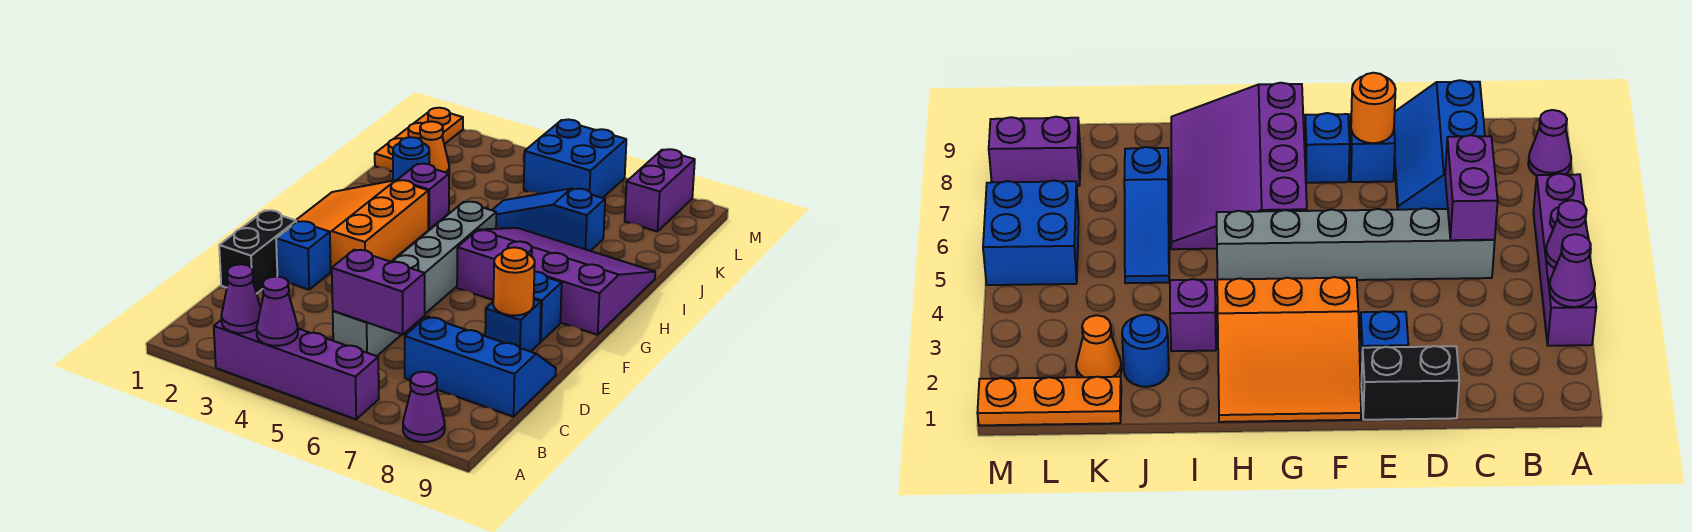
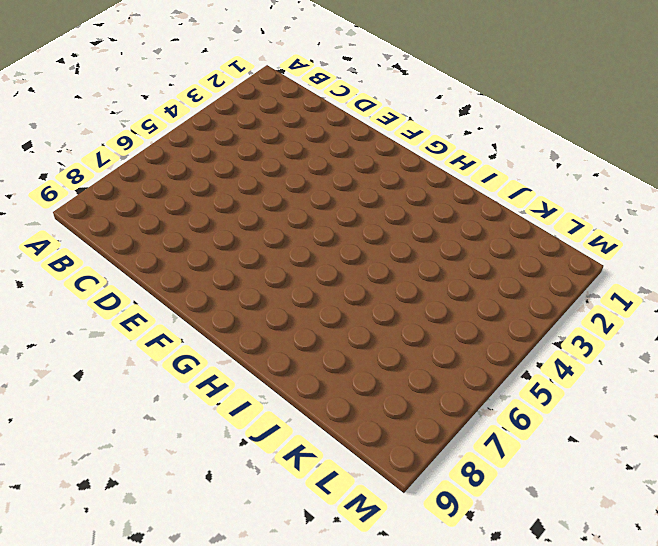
none -> purple brick A3:A6 level 1
none -> purple cone A8 level 1
none -> grey brick C5:H5 level 1

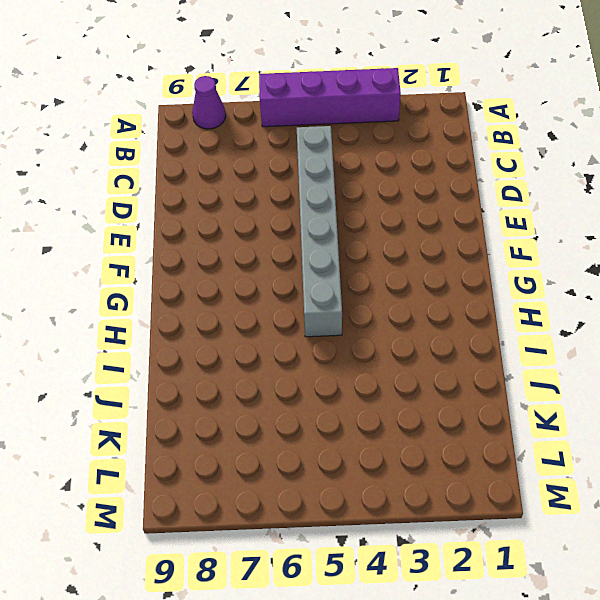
none -> blue slope C7:D9 level 1 top C
none -> black brick D1:E1 level 1
none -> blue brick E2 level 1

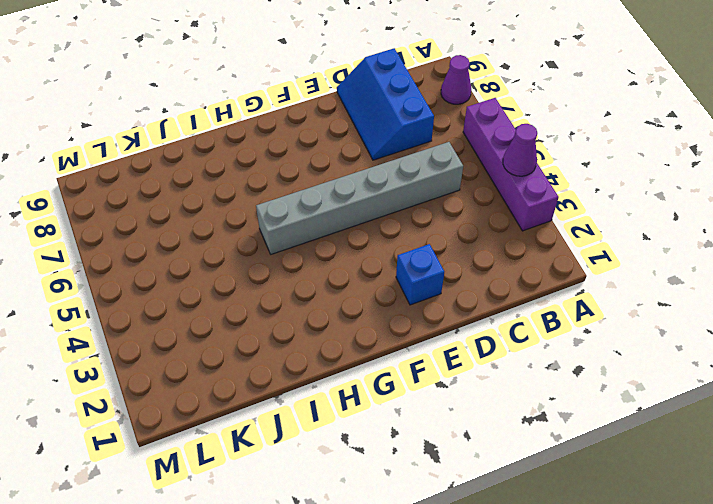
none -> black brick D1:E1 level 1
none -> blue brick E8 level 1
none -> orange slope F1:H3 level 1 top 3

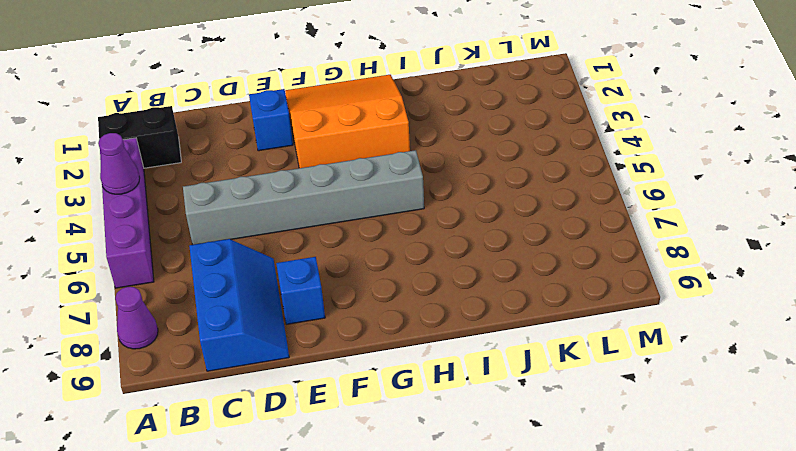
black brick A2:B2 level 1 -> black brick D1:E1 level 1
none -> blue brick F8 level 1
none -> purple slope G6:I9 level 1 top G
none -> purple brick I3 level 1

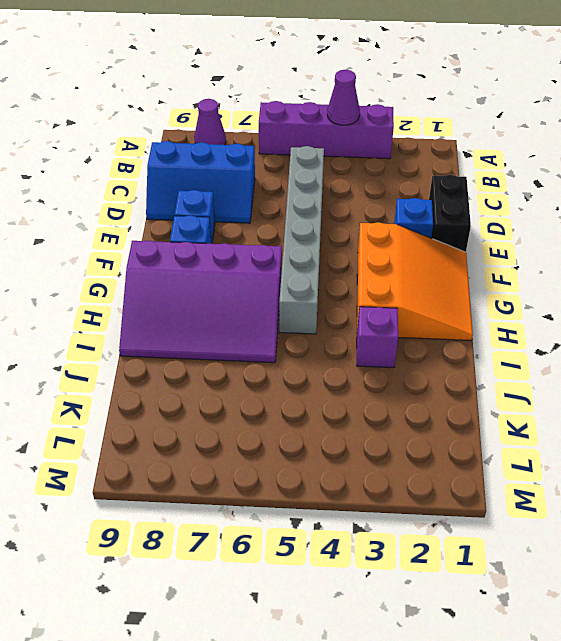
none -> blue round brick J2 level 1
none -> blue slope J5:J7 level 1 top 7
none -> orange plate K1:M1 level 1

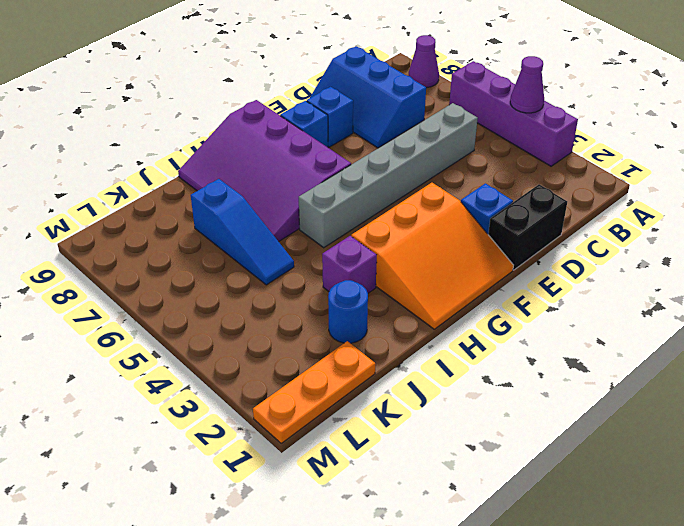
none -> orange cone K2 level 1
none -> blue brick L5:M6 level 1
none -> purple brick L8:M8 level 1

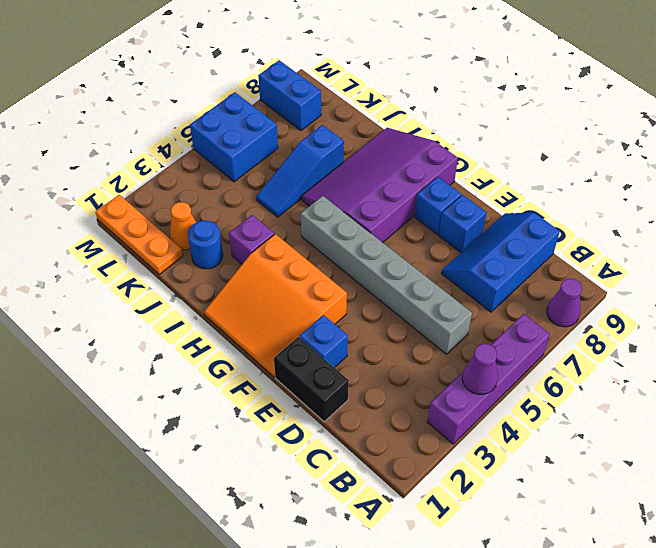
blue brick L8:M8 level 1 -> purple brick L8:M8 level 1
none -> purple cone A3 level 2
none -> purple brick C5:C6 level 2
none -> orange round brick E8 level 2

